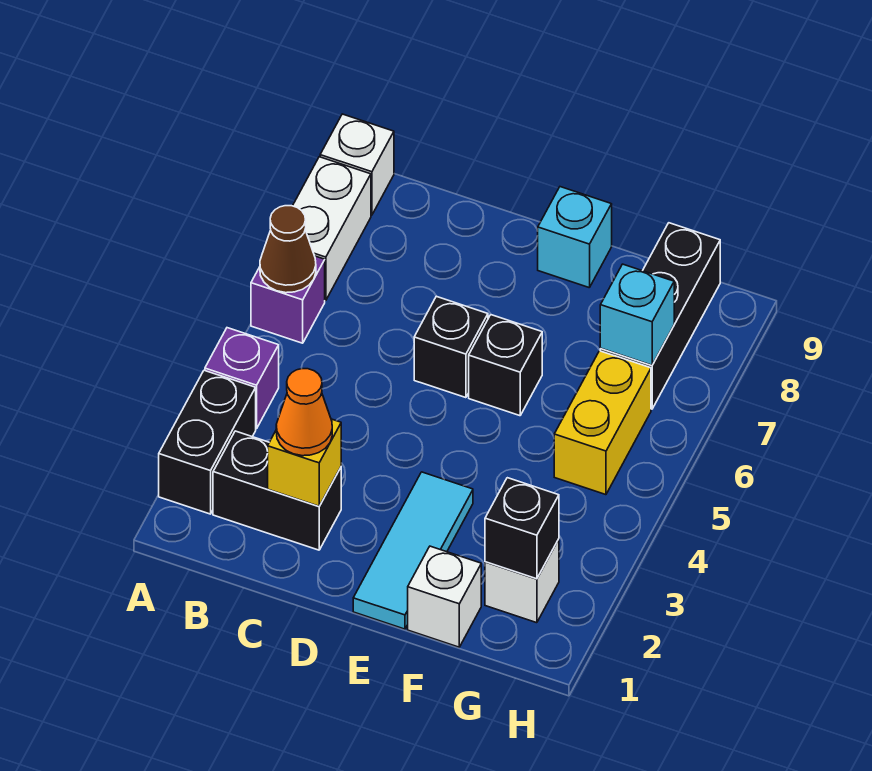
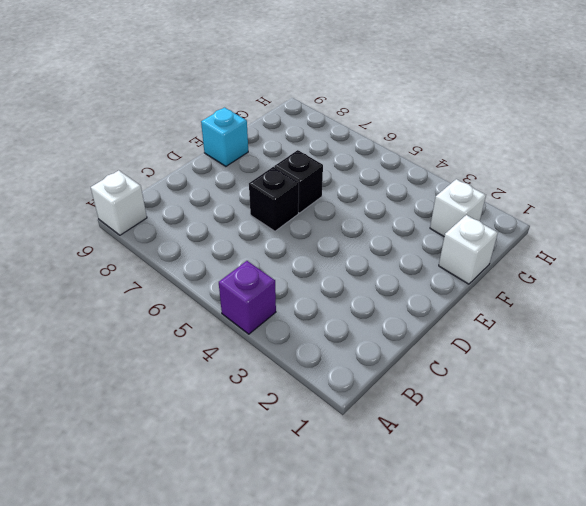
none -> black brick A2:A3 level 1
none -> purple brick A6 level 1
none -> white brick A7:A8 level 1

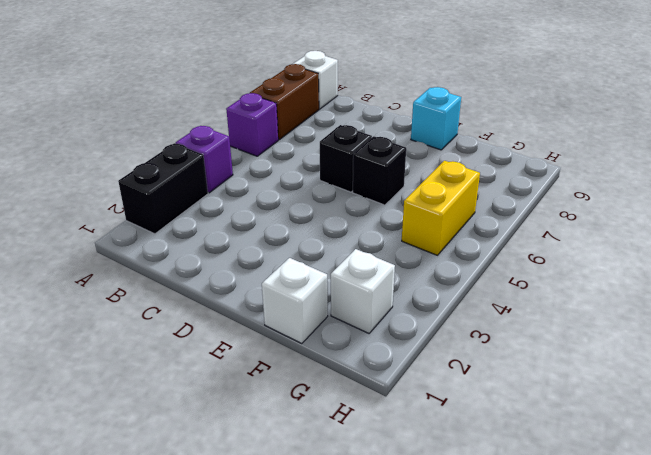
brown brick A7:A8 level 1 -> white brick A7:A8 level 1
none -> black brick B2:C2 level 1
none -> cyan tile E1:E3 level 1
none -> black brick G7:G9 level 1

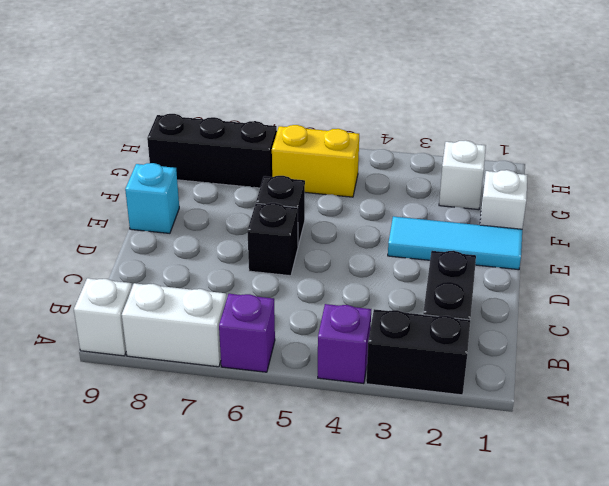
none -> brown cone A6 level 2
none -> yellow brick C2 level 2
none -> black brick G2 level 2

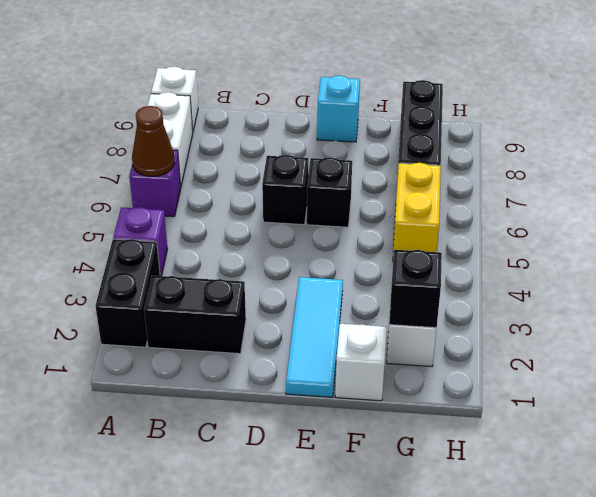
none -> yellow brick C2 level 2
none -> cyan brick G7 level 2
none -> orange cone C2 level 3

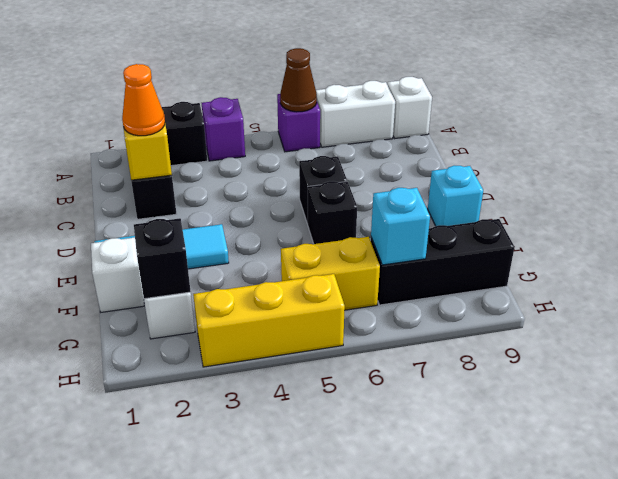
yellow brick H3:H5 level 1 -> none

